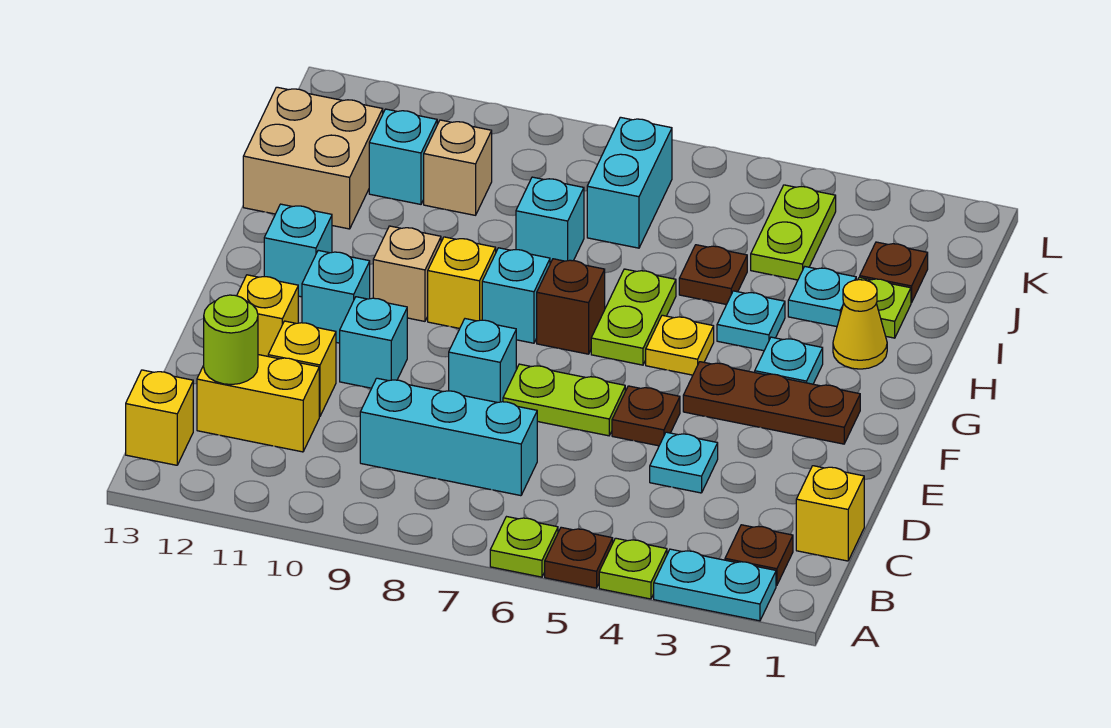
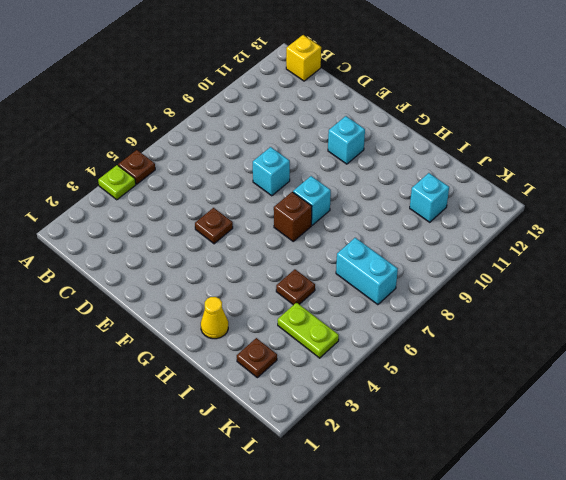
none -> cyan plate A2:A3 level 1
none -> lime plate A6 level 1
none -> brown plate B2 level 1
none -> yellow brick C1 level 1

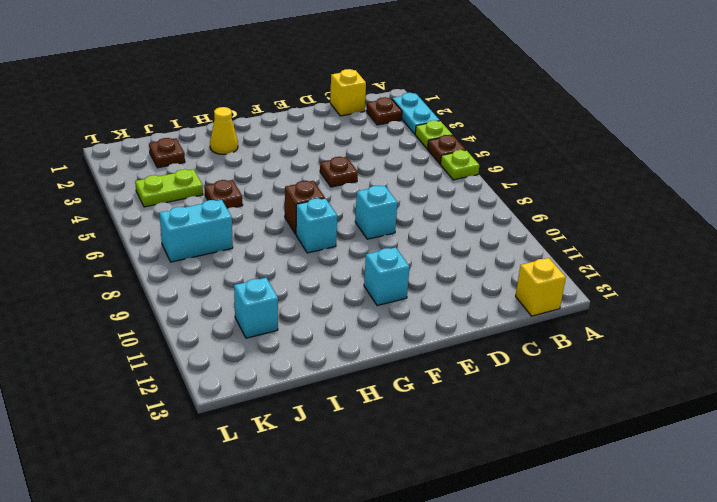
none -> cyan brick C7:C9 level 1
none -> yellow brick C11:C12 level 1
none -> cyan plate D4 level 1
none -> yellow brick D11 level 1

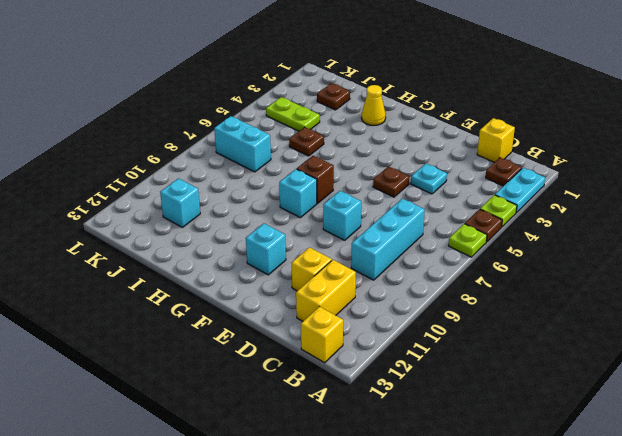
none -> lime plate E6:E7 level 1
none -> cyan brick E10 level 1
none -> yellow brick E12 level 1
none -> brown plate F2:F4 level 1

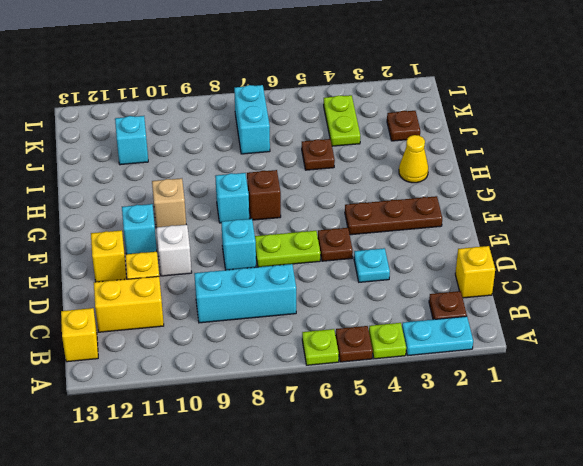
white brick E10 level 1 -> cyan brick E10 level 1
none -> cyan plate G3 level 1
none -> yellow plate G5 level 1
none -> lime plate G6:H6 level 1
none -> yellow brick G9 level 1

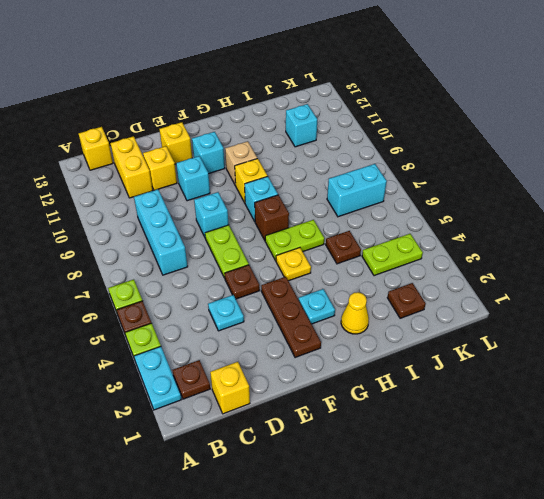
none -> cyan brick G12 level 1
none -> cyan plate H4 level 1
none -> lime plate I2 level 1
none -> cyan plate I3 level 1

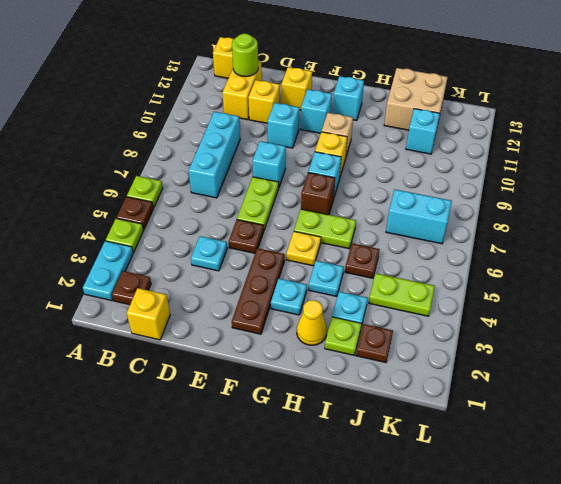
none -> cyan brick I8 level 1
none -> tan brick J10 level 1

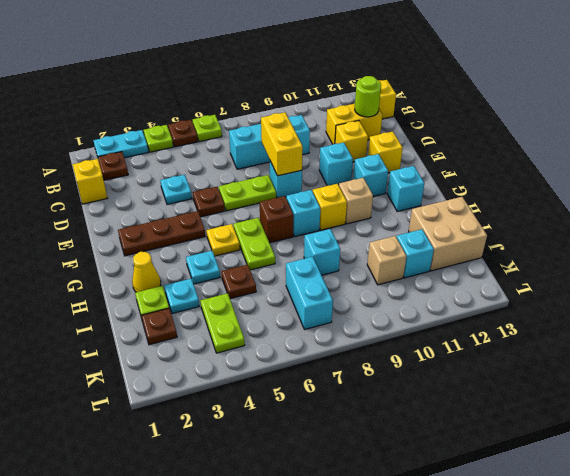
yellow brick D8:E8 level 2 -> none
none -> cyan plate G3 level 1

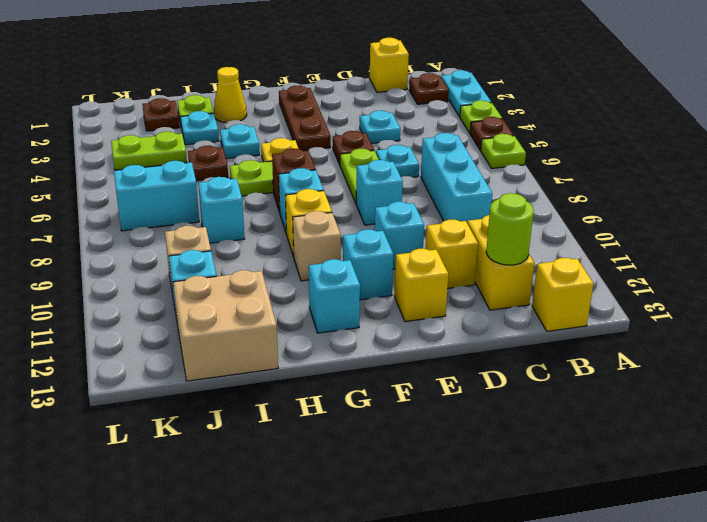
cyan plate D6 level 1 -> cyan plate G3 level 1

